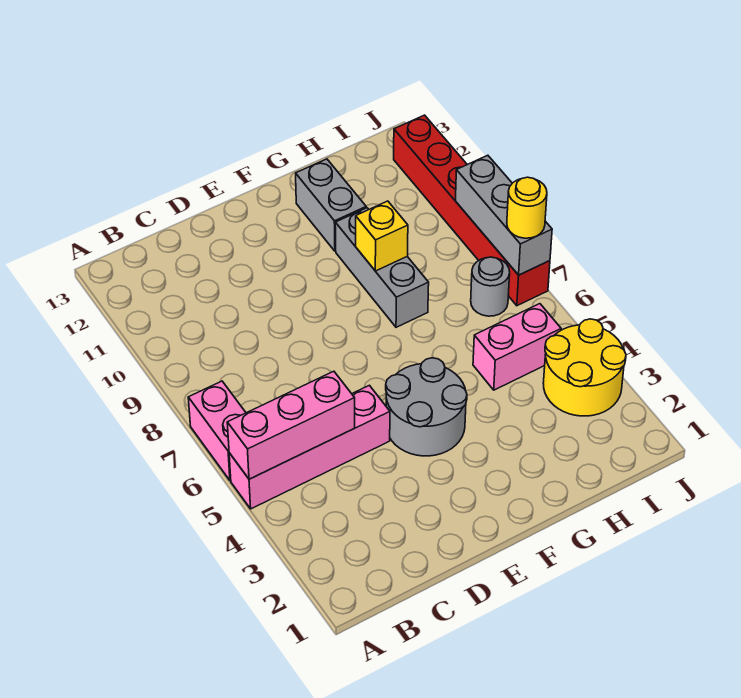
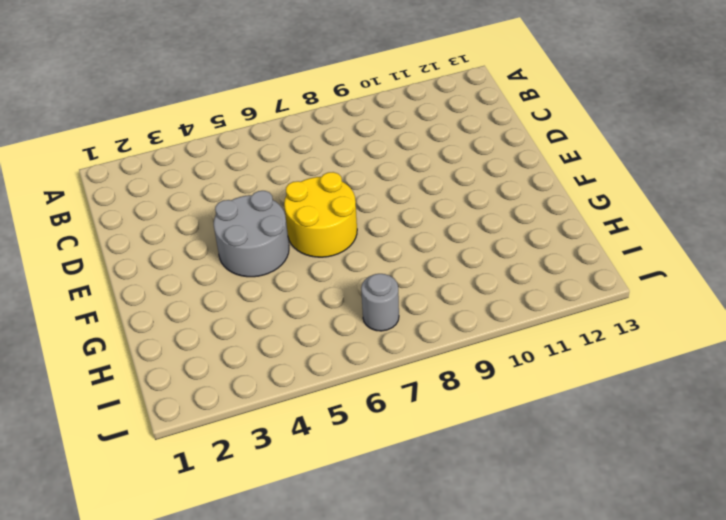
yellow round brick E6:F7 level 1 -> yellow round brick I3:J4 level 1
none -> pink brick A5:D5 level 1
none -> pink brick A6:A7 level 1
none -> grey brick G8:G10 level 1

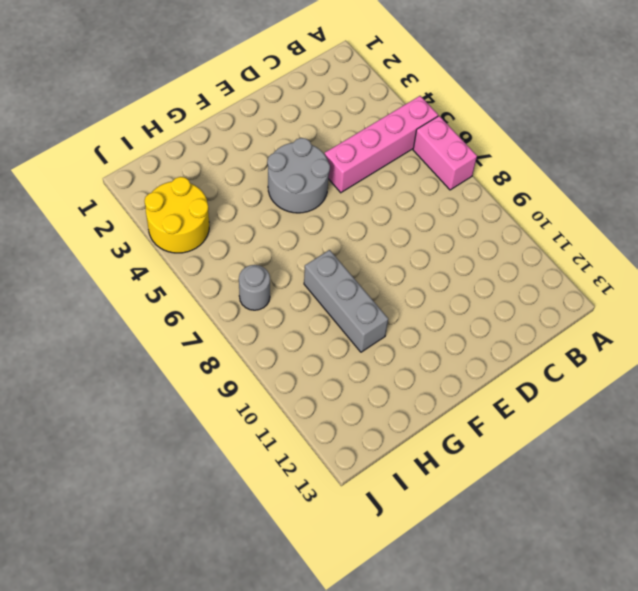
none -> grey brick G11:G12 level 1
none -> pink brick H5:I5 level 1
none -> red brick J7:J12 level 1

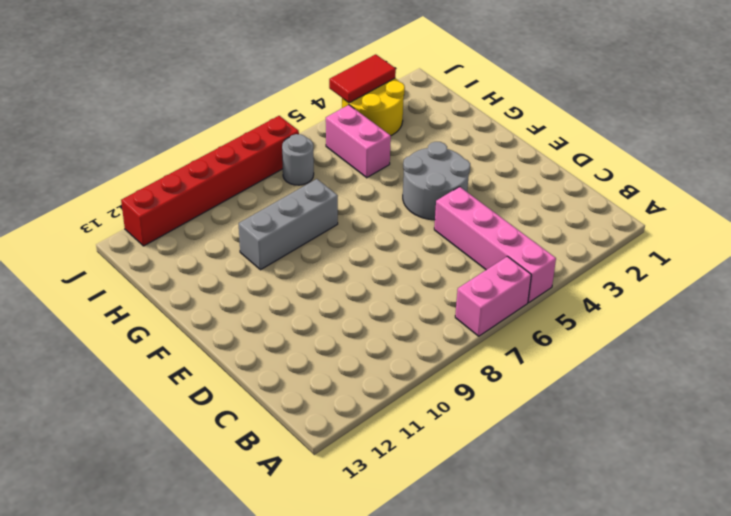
red tile J3:J4 level 2 -> none
none -> grey brick G11:G12 level 1
none -> pink brick A5:C5 level 2
none -> yellow brick G9 level 2

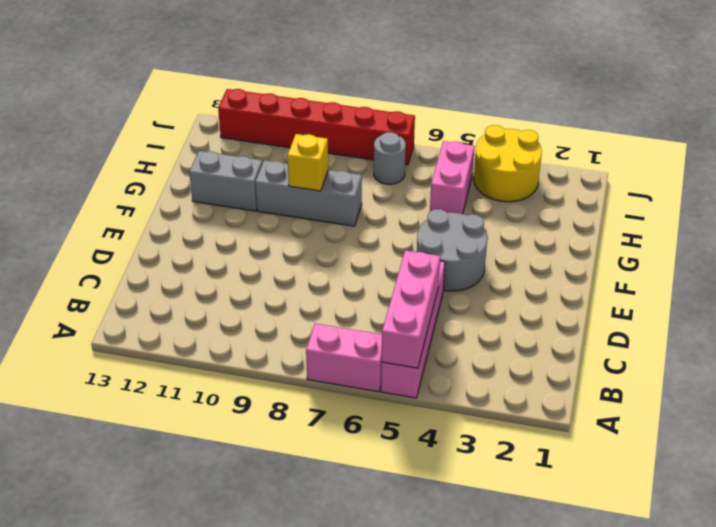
none -> grey brick J7:J9 level 2
none -> yellow round brick J7 level 3

